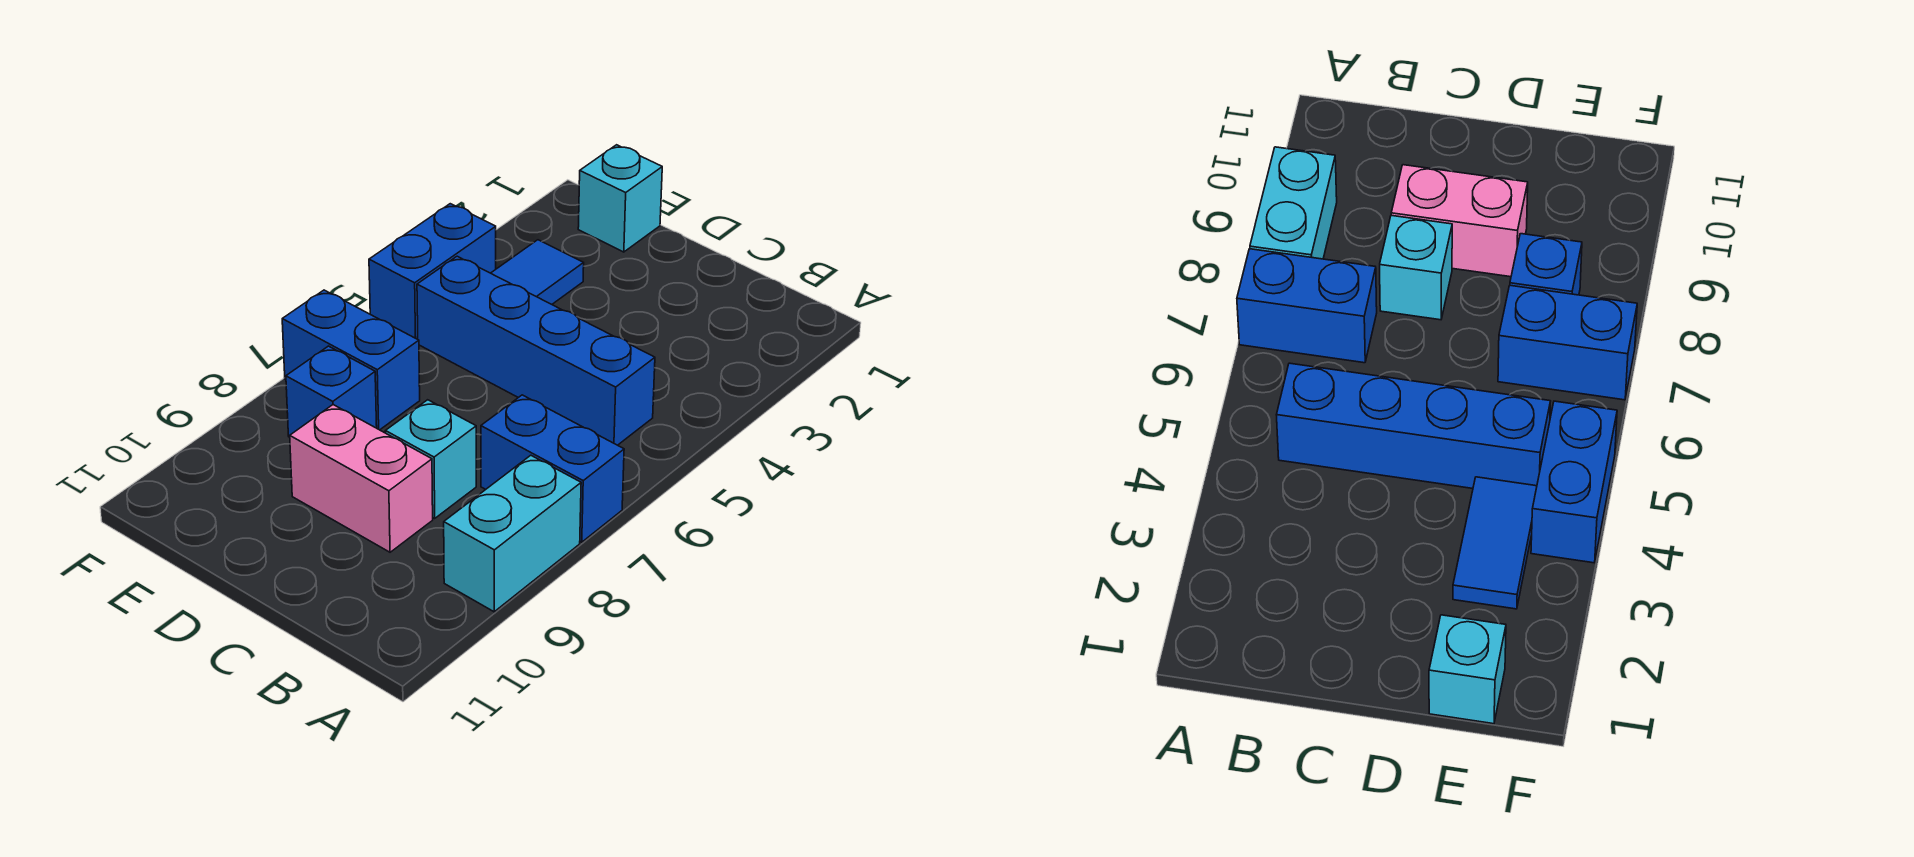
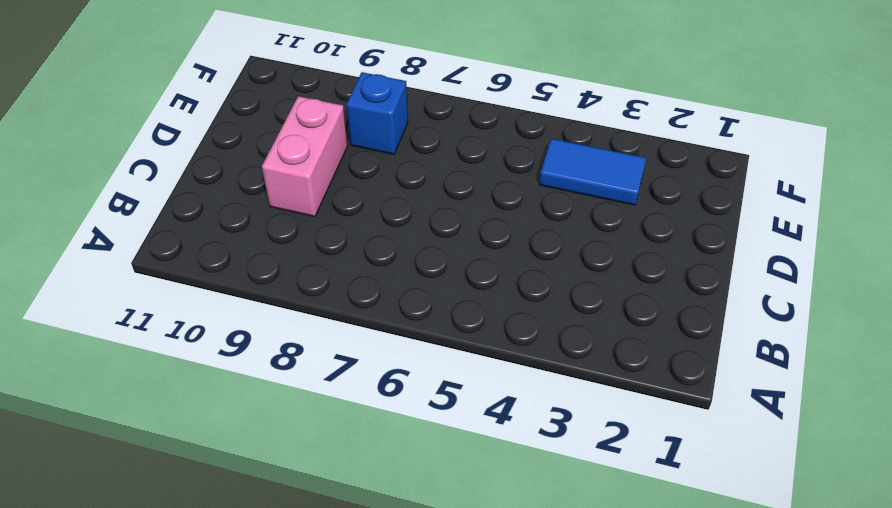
none -> blue brick A7:B7 level 1
none -> cyan brick A8:A9 level 1

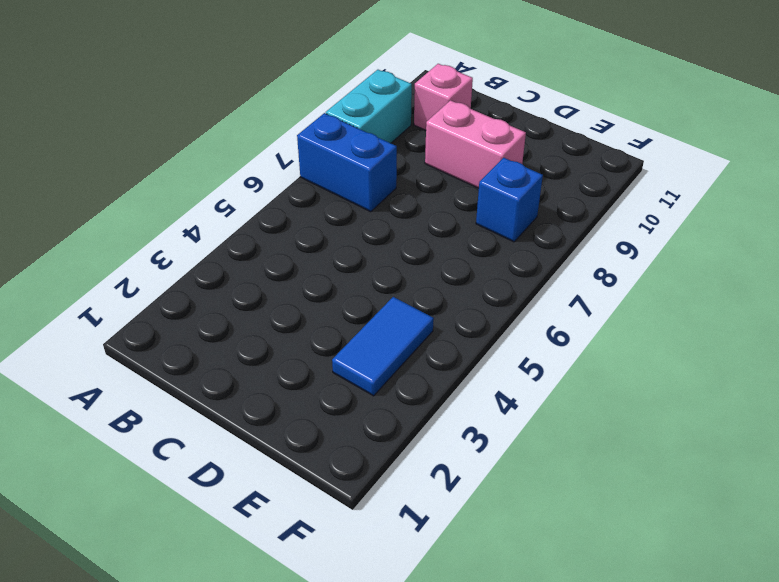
pink brick B10 level 1 -> none
none -> blue brick B5:E5 level 1
none -> cyan brick C8 level 1

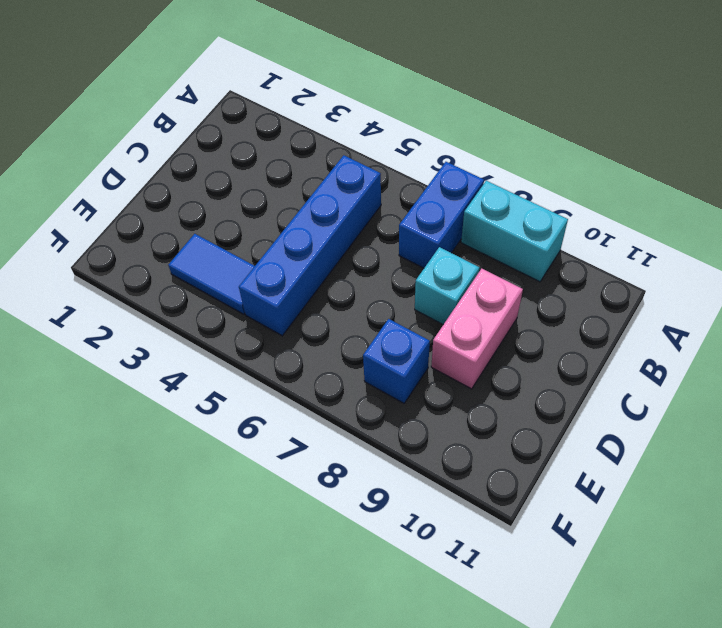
none -> cyan brick E1 level 1
none -> blue brick E7:F7 level 1

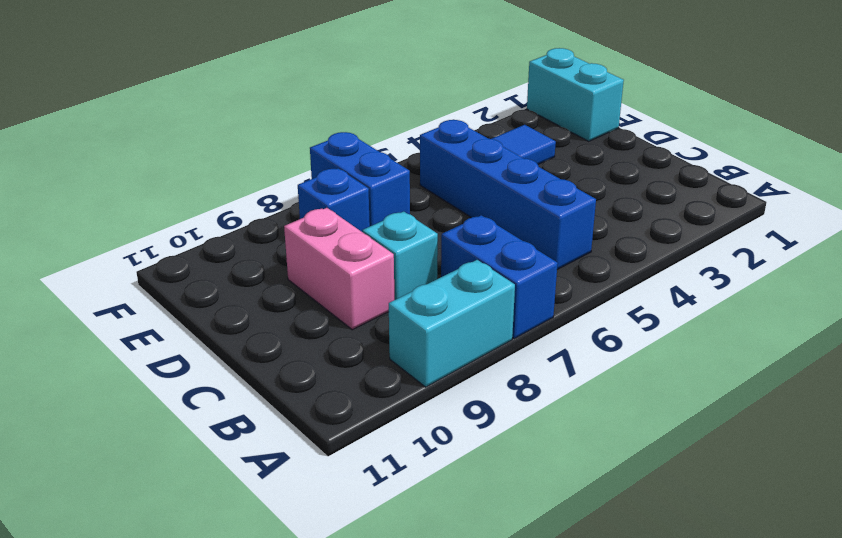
cyan brick E1:F1 level 1 -> cyan brick E1 level 1
none -> blue brick F4:F5 level 1

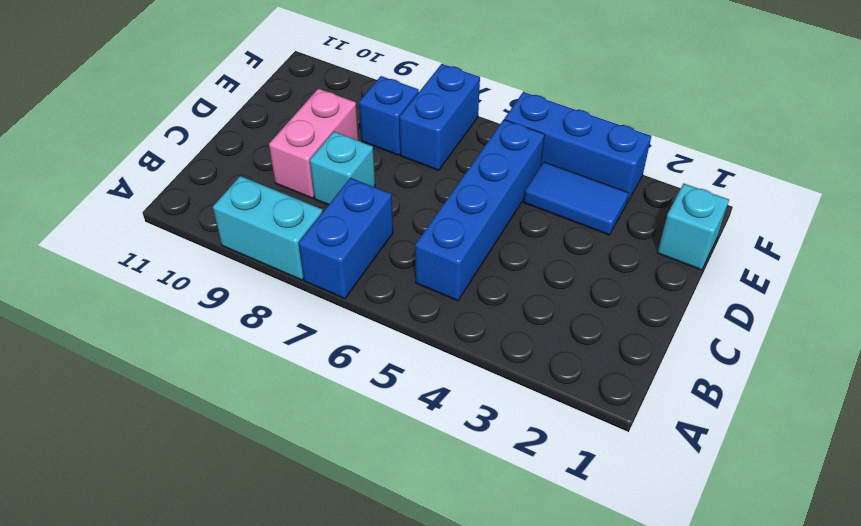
blue brick F3:F5 level 1 -> blue brick F4:F5 level 1

